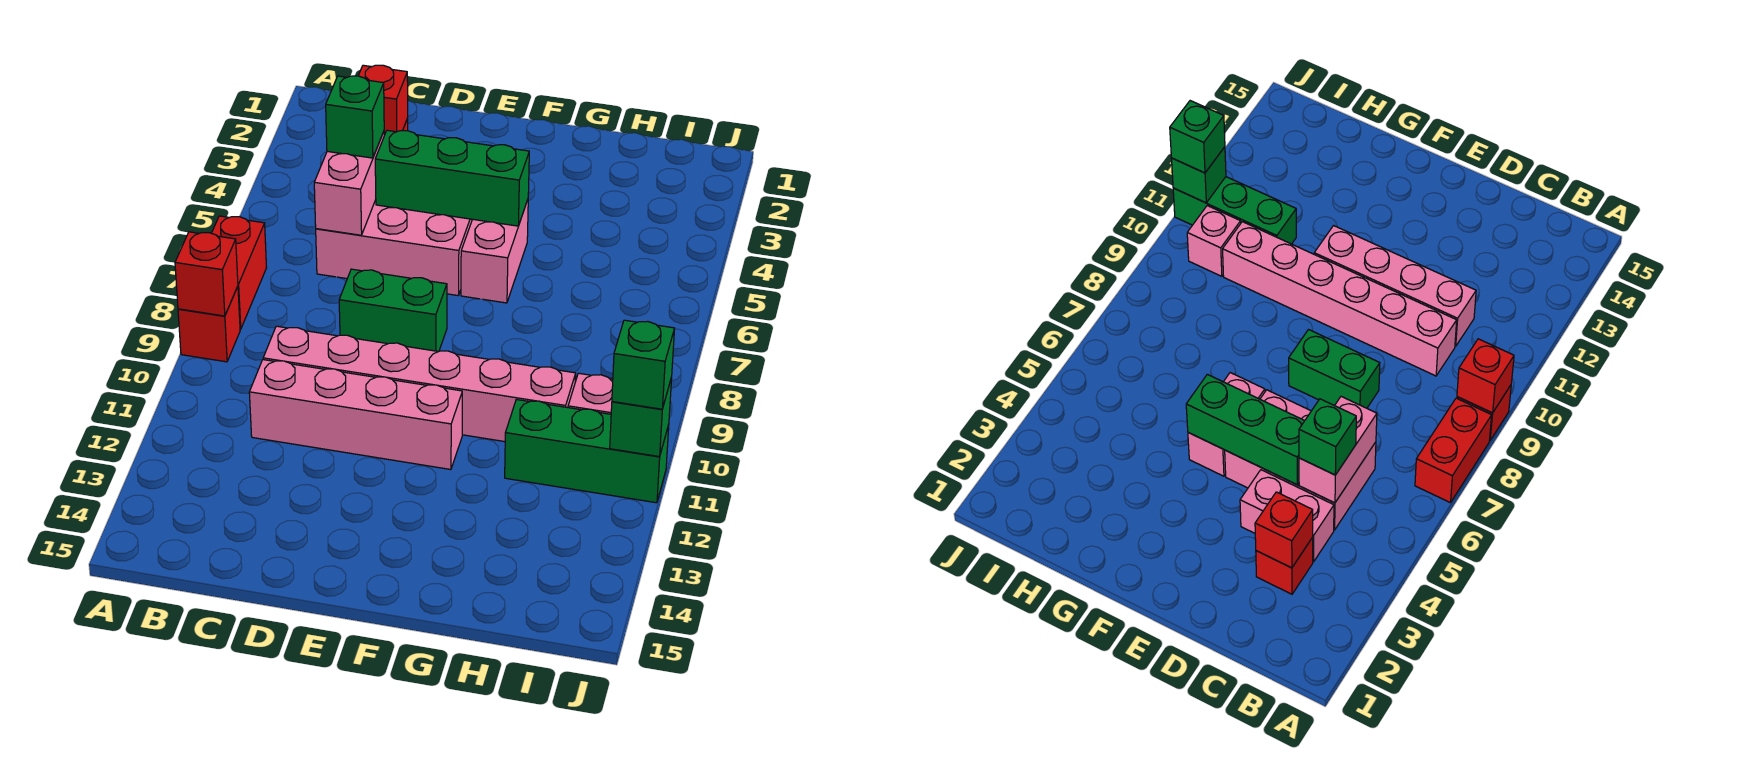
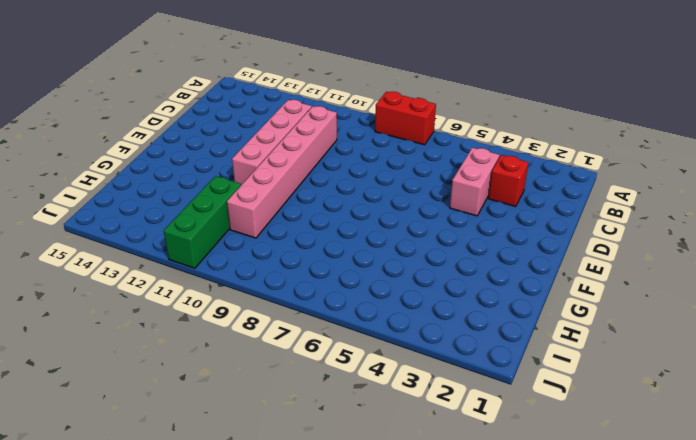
none -> red brick A9 level 1
none -> pink brick C5:E6 level 1
none -> green brick D8:E8 level 1

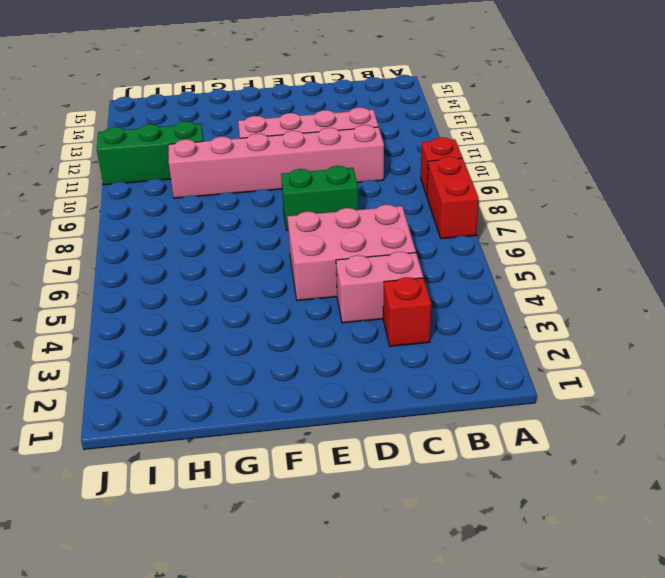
none -> pink brick F5:F6 level 1
none -> pink brick I10 level 1
none -> red brick A9 level 2

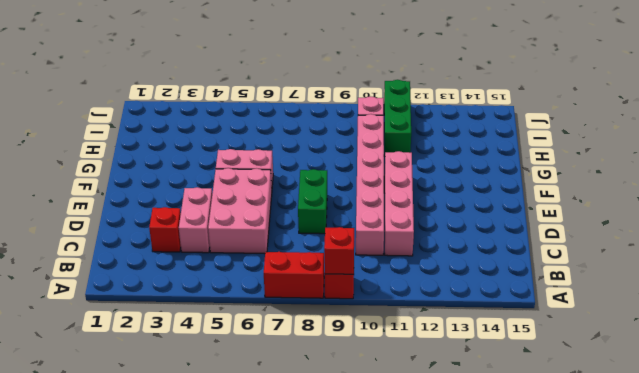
none -> red brick C3 level 2
none -> pink brick C5:C6 level 2
none -> green brick D5:F5 level 2

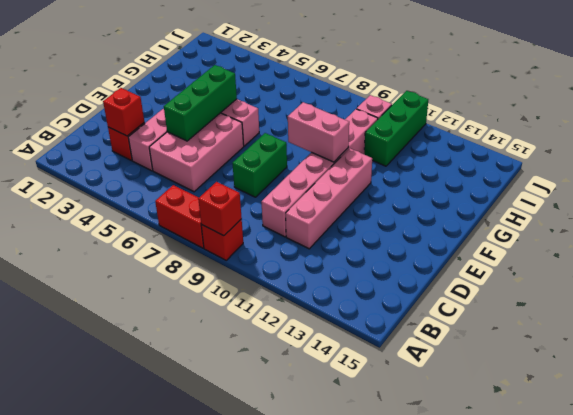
pink brick F9:F10 level 2 -> pink brick C5:C6 level 2
none -> green brick J11 level 2
none -> green brick C5 level 3
none -> green brick J11 level 3

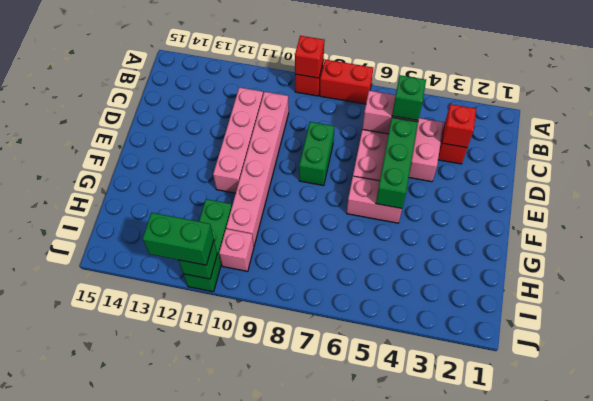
green brick J11:J12 level 3 -> green brick J11 level 3

